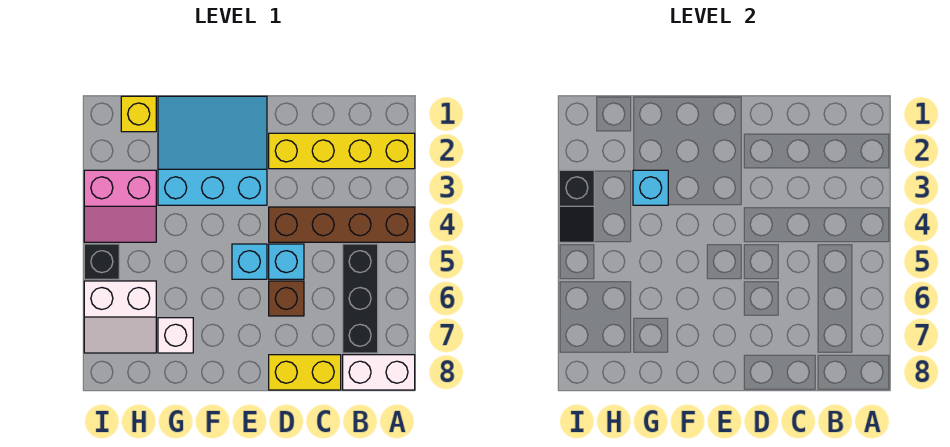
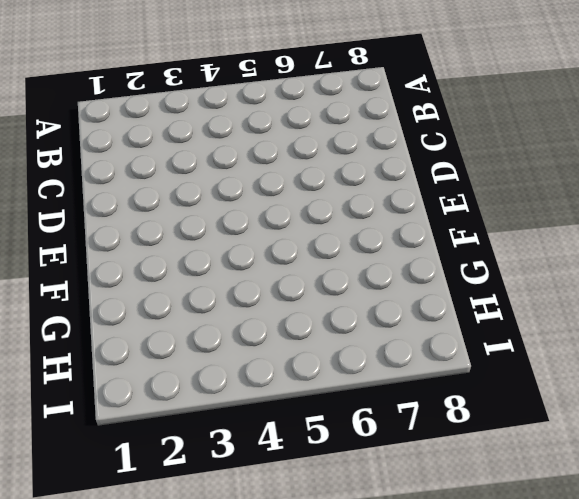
none -> yellow brick A2:D2 level 1
none -> brown brick A4:D4 level 1
none -> white brick A8:B8 level 1

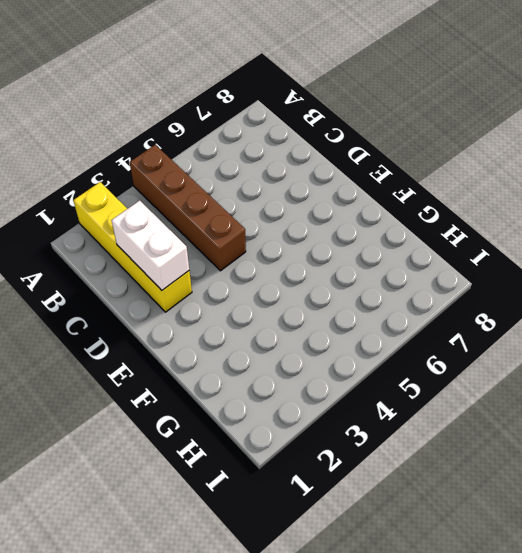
white brick C2:D2 level 2 -> white brick A8:B8 level 1
none -> black brick B5:B7 level 1
none -> yellow brick C8:D8 level 1
none -> cyan brick D5 level 1

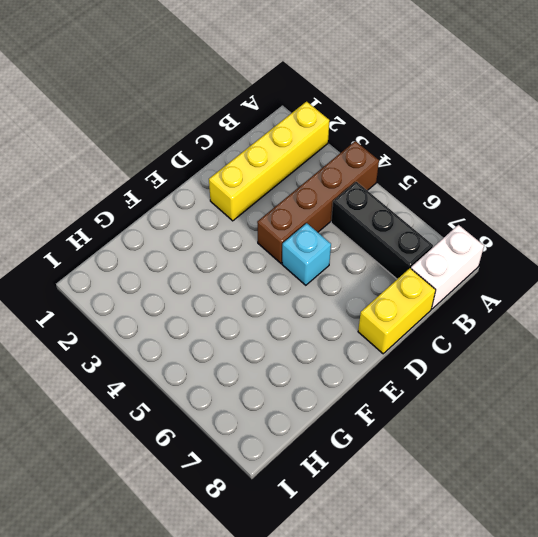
none -> brown brick D6 level 1
none -> cyan slope E1:G3 level 1 top 3
none -> cyan brick E5 level 1

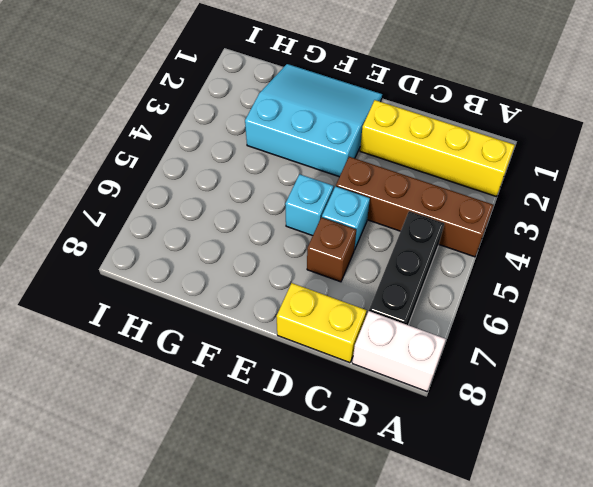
none -> white brick G7 level 1
none -> yellow brick H1 level 1
none -> pink slope H3:I4 level 1 top 3

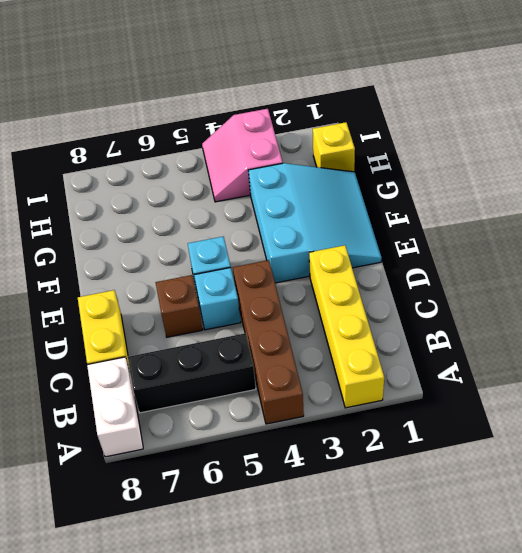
none -> white brick G7 level 1
none -> white slope H6:I7 level 1 top 6
none -> black brick I5 level 1

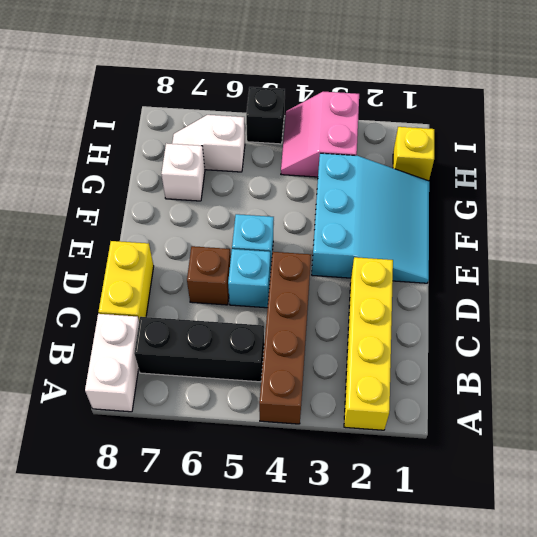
white slope H6:H7 level 1 top 6 -> white slope H6:I7 level 1 top 6
none -> cyan brick G3 level 2
none -> black slope I3:I4 level 2 top 3

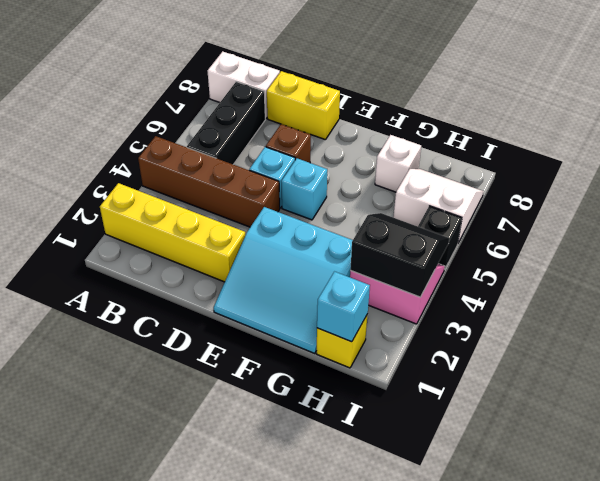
cyan brick H1 level 2 -> cyan brick G3 level 2
black slope H3:I4 level 2 top 3 -> black slope I3:I4 level 2 top 3

